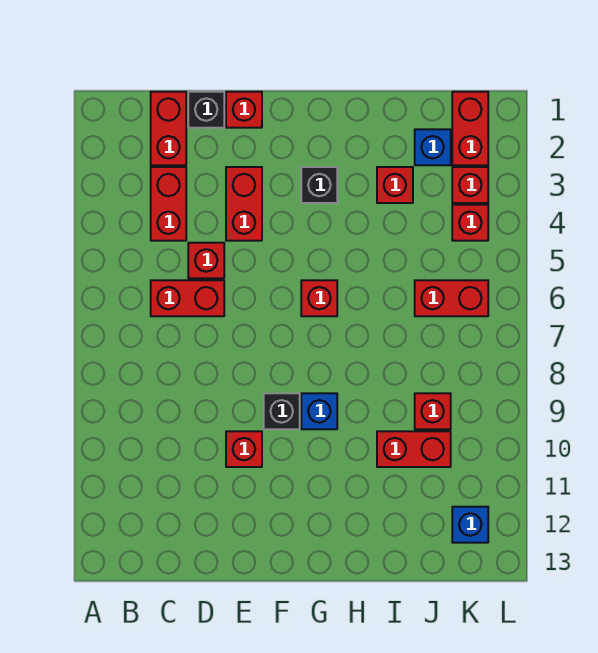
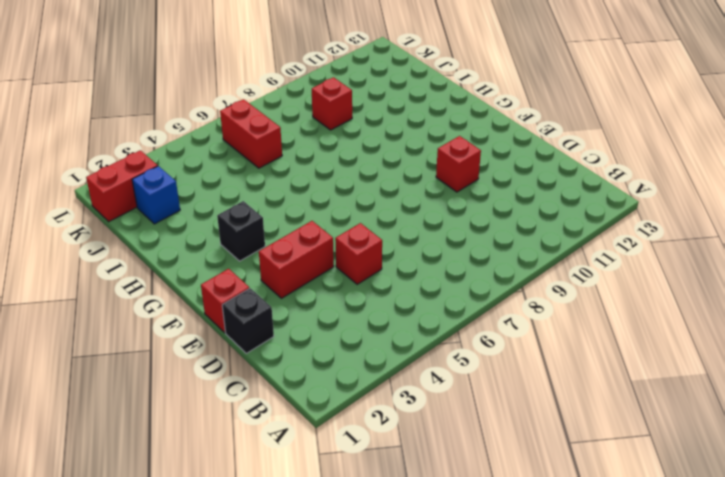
none -> red brick C1:C2 level 1
none -> red brick C3:C4 level 1
none -> red brick C6:D6 level 1

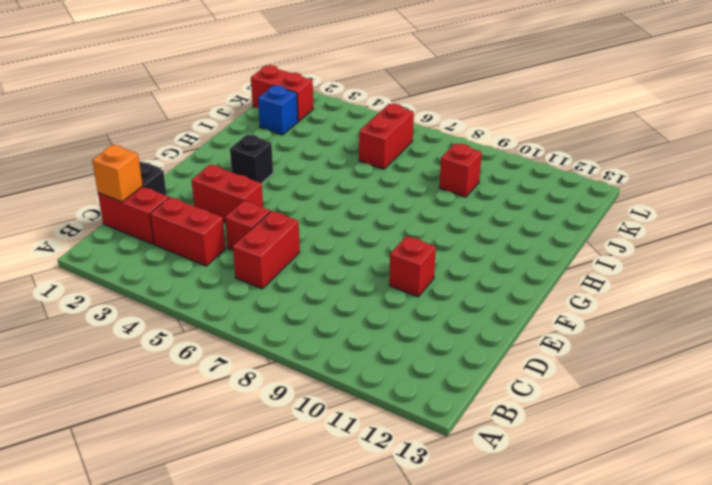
orange brick C1 level 2 -> none
none -> red brick E1 level 1
none -> black brick F9 level 1
none -> red brick G6 level 1

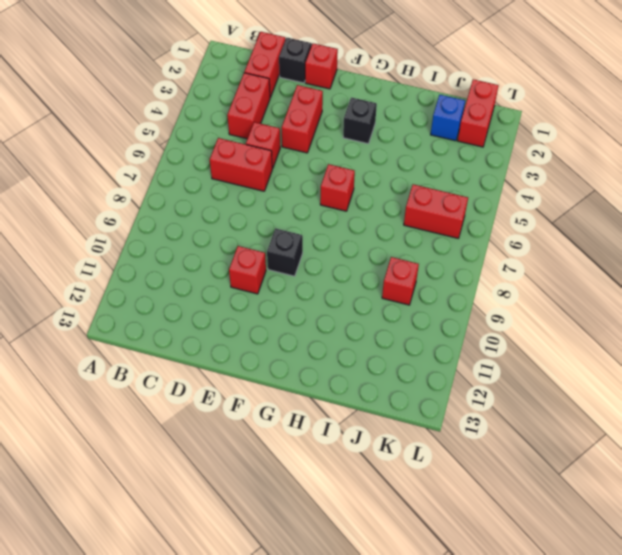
none -> blue brick G9 level 1
none -> red brick I3 level 1
none -> red brick I10:J10 level 1

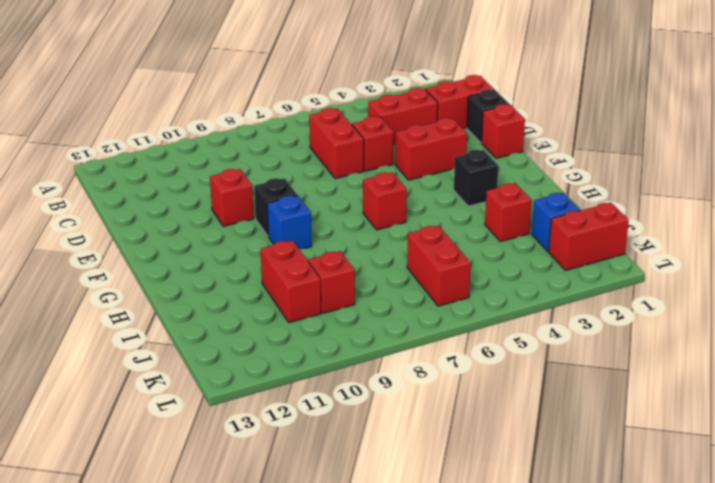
none -> red brick K3 level 1
none -> red brick K4 level 1
none -> blue brick K12 level 1

